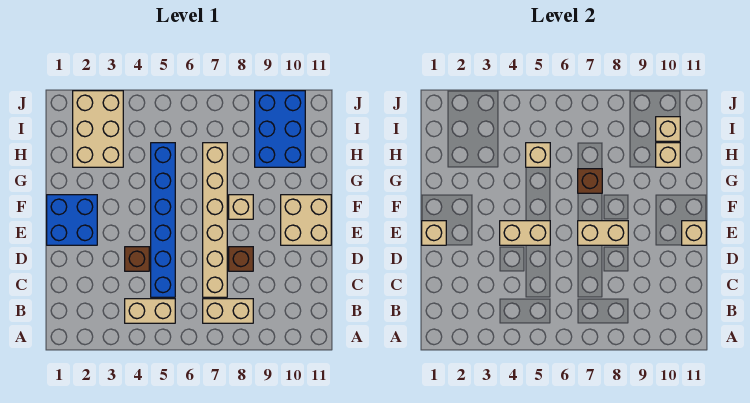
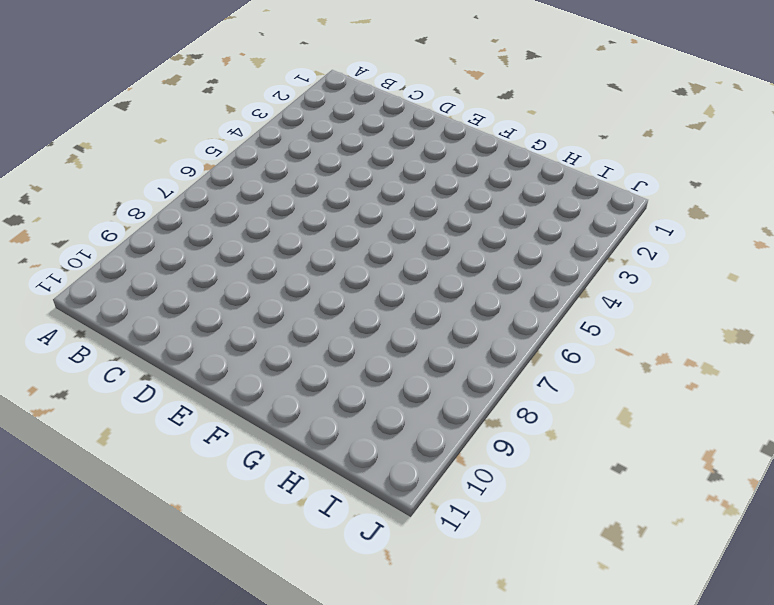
none -> tan brick B4:B5 level 1
none -> tan brick B7:B8 level 1
none -> blue brick C5:H5 level 1

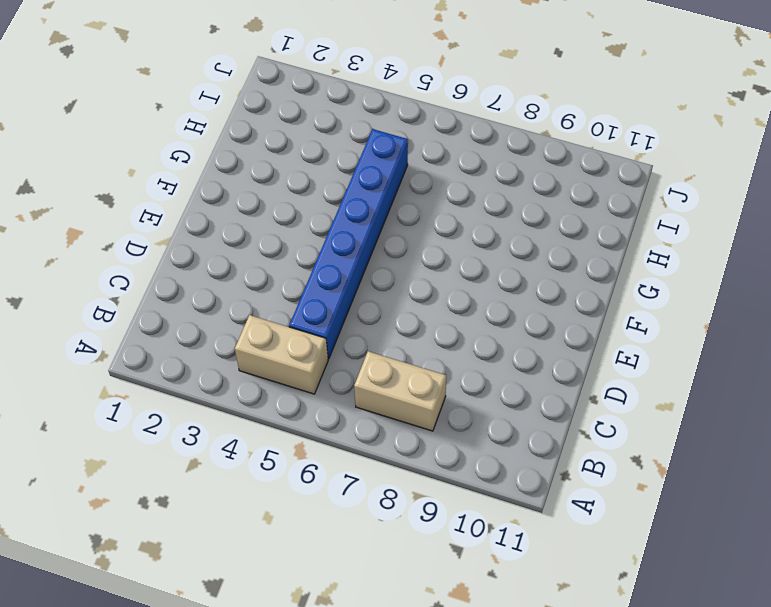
none -> tan brick C7:H7 level 1
none -> brown brick D4 level 1
none -> brown brick D8 level 1

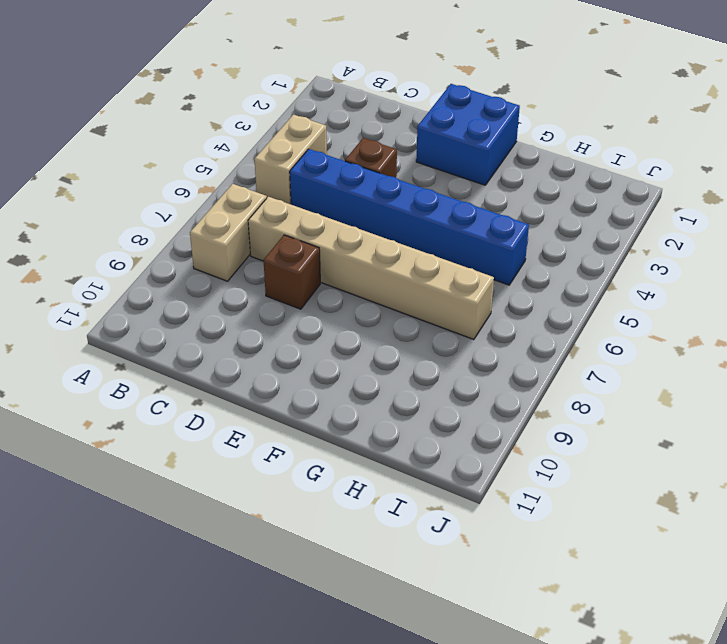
none -> tan brick E10:F11 level 1
none -> tan brick F8 level 1
none -> tan brick H2:J3 level 1

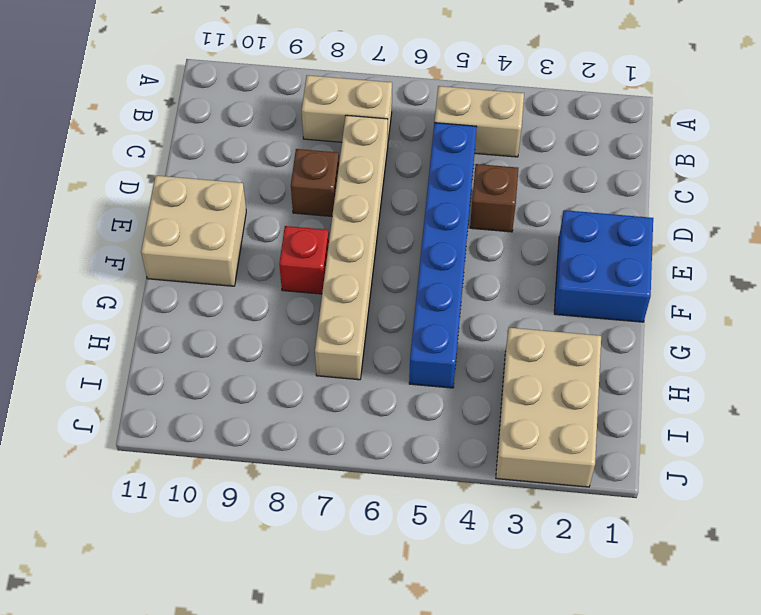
red brick F8 level 1 -> tan brick F8 level 1
none -> blue brick H9:J10 level 1
none -> tan brick E1 level 2
none -> tan brick E4:E5 level 2

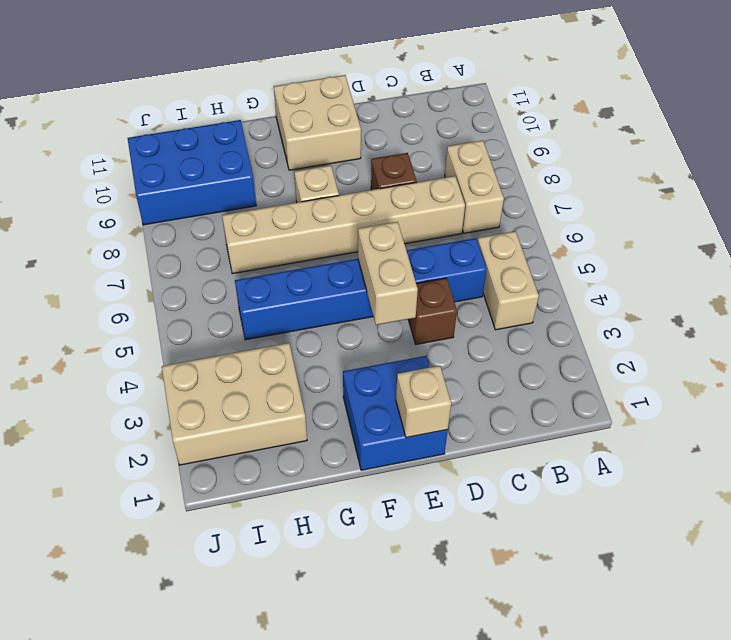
none -> tan brick E7:E8 level 2
none -> tan brick E11 level 2
none -> brown brick G7 level 2

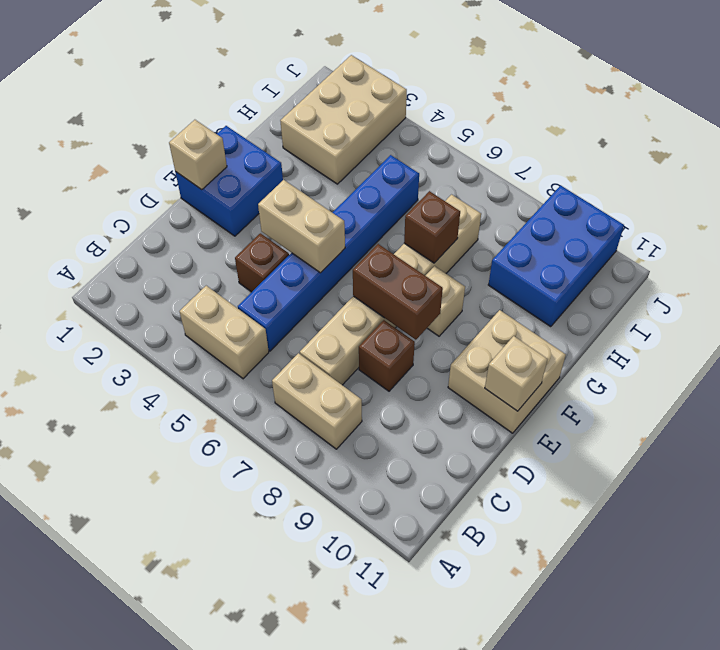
brown brick E7:E8 level 2 -> tan brick E7:E8 level 2
none -> tan brick H5 level 2
none -> tan brick H10 level 2
none -> tan brick I10 level 2

